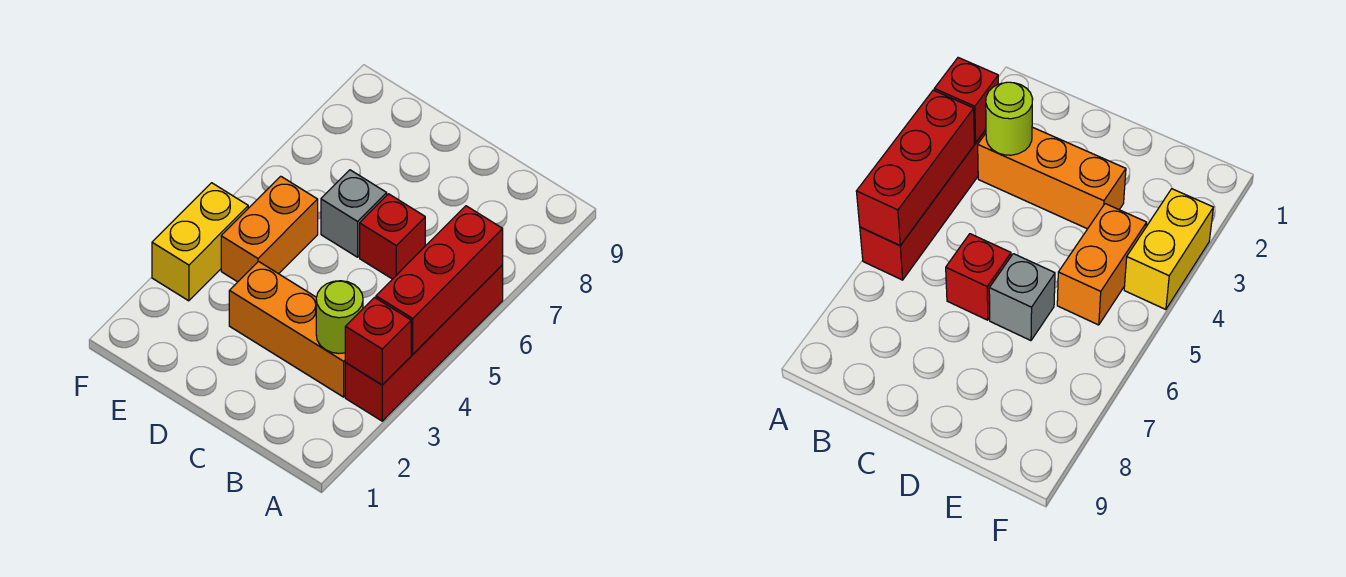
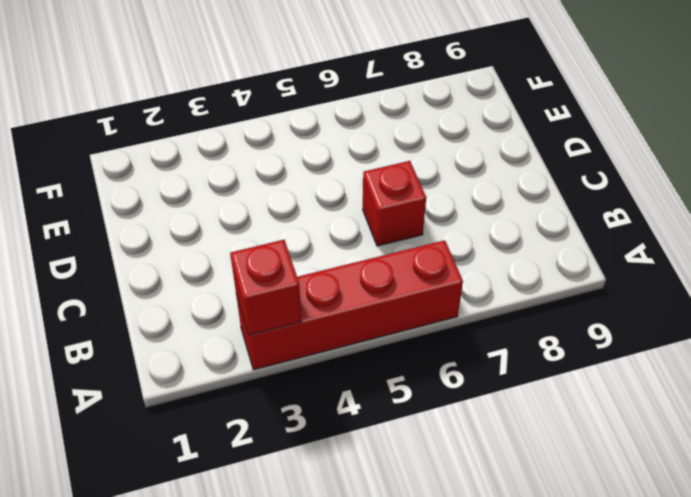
none -> orange brick B3:D3 level 1
none -> grey brick D6 level 1

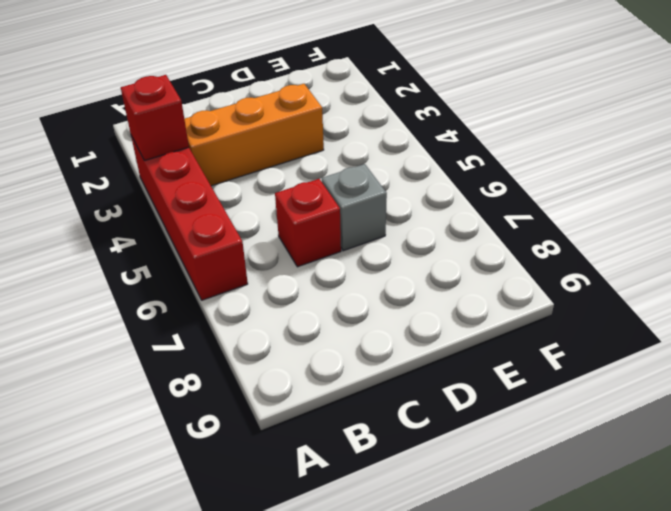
none -> orange brick E4:E5 level 1
none -> yellow brick F3:F4 level 1

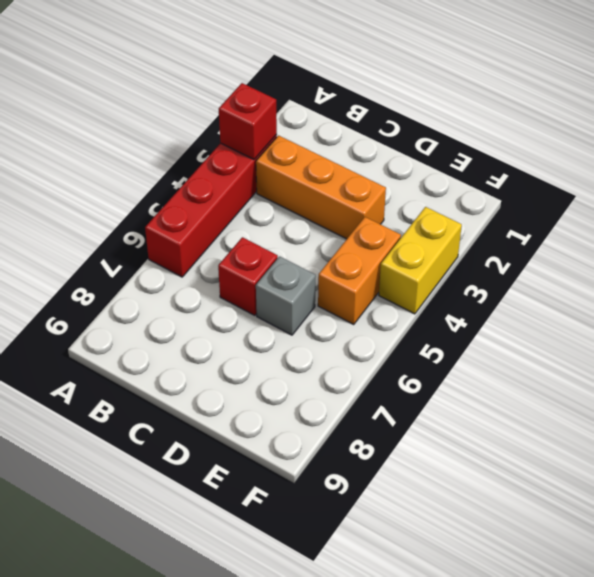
none -> red brick A4:A6 level 2
none -> lime round brick B3 level 2

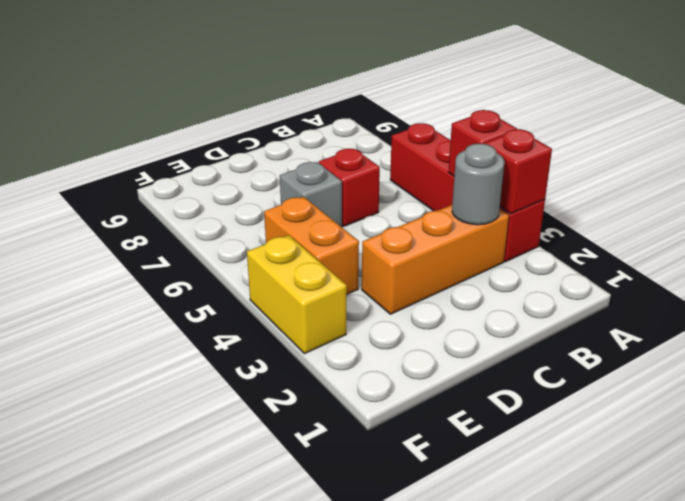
red brick A4 level 2 -> red brick A4:A6 level 2
grey round brick B3 level 2 -> lime round brick B3 level 2

